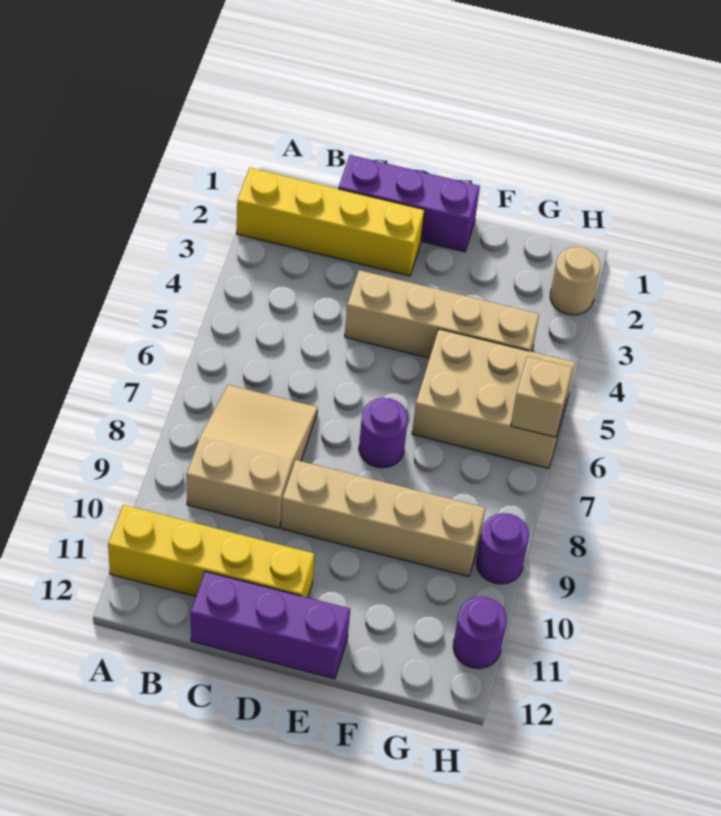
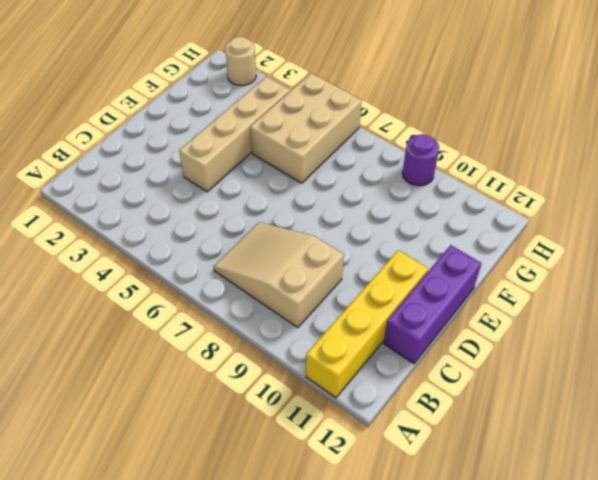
none -> yellow brick A2:D2 level 1
none -> purple brick C1:E1 level 1
none -> tan brick D9:G9 level 1

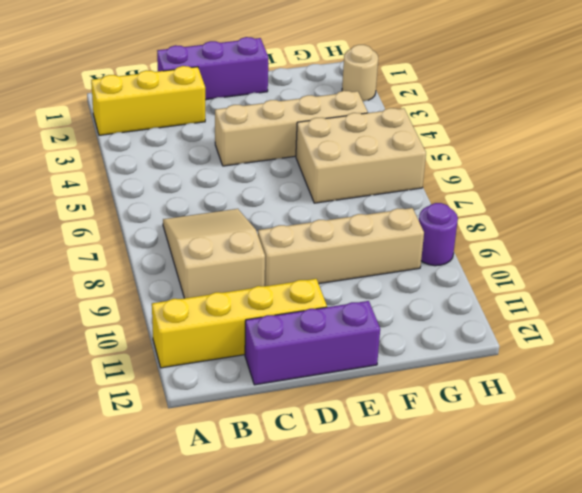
yellow brick A2:C2 level 1 -> yellow brick A2:D2 level 1
none -> purple round brick E7 level 1
none -> purple round brick H11 level 1
none -> tan brick H6 level 2

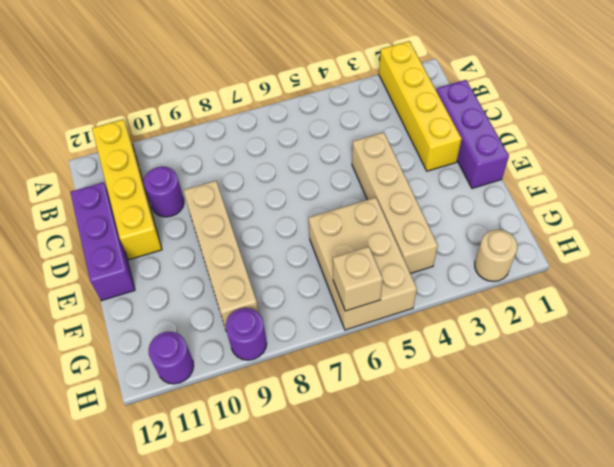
purple round brick C10 level 1 -> purple round brick E7 level 1
none -> tan slope B7:C9 level 1 top 9

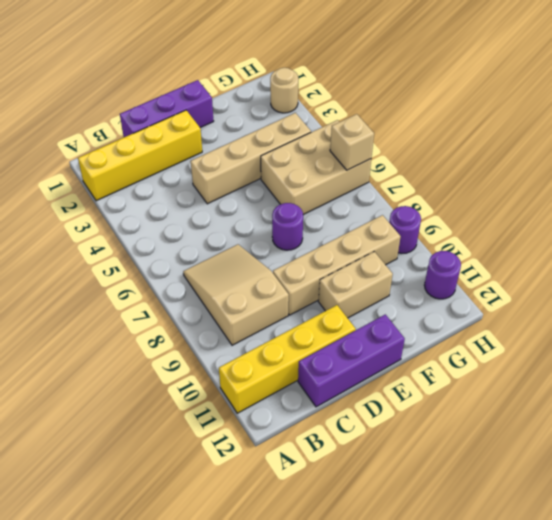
tan brick E10:F10 level 1 -> none

